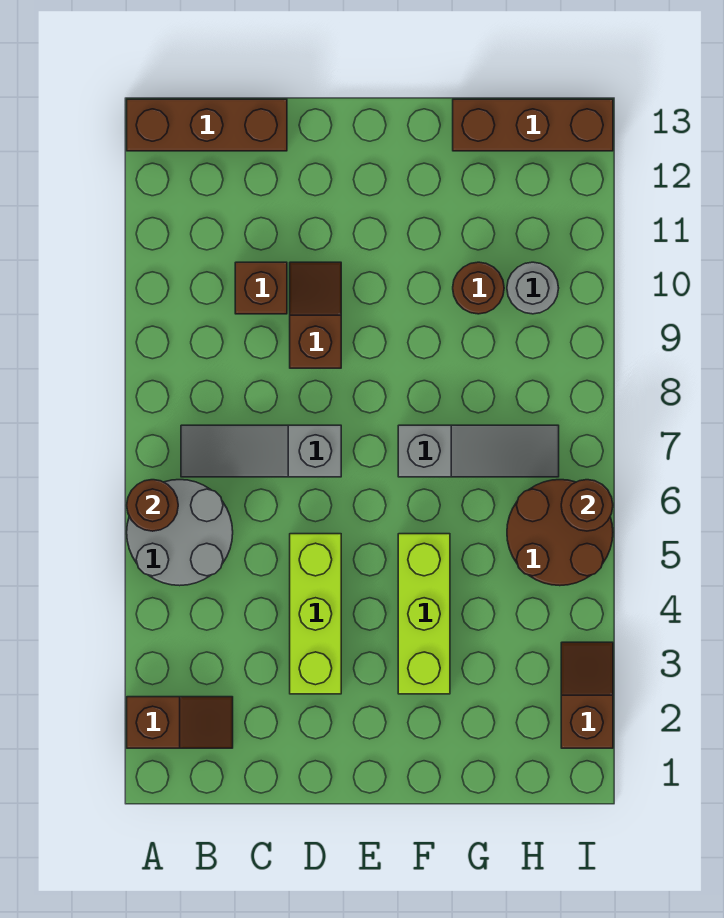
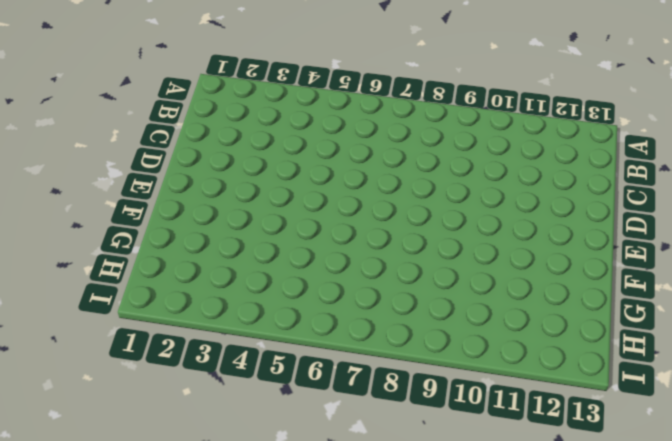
none -> brown slope A2:B2 level 1 top A
none -> grey round brick A5:B6 level 1
none -> brown brick A13:C13 level 1

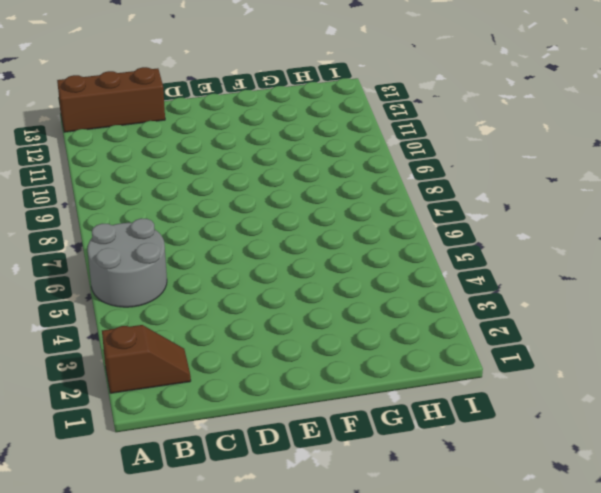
none -> grey slope B7:D7 level 1 top D
none -> brown brick C10 level 1
none -> lime brick D3:D5 level 1

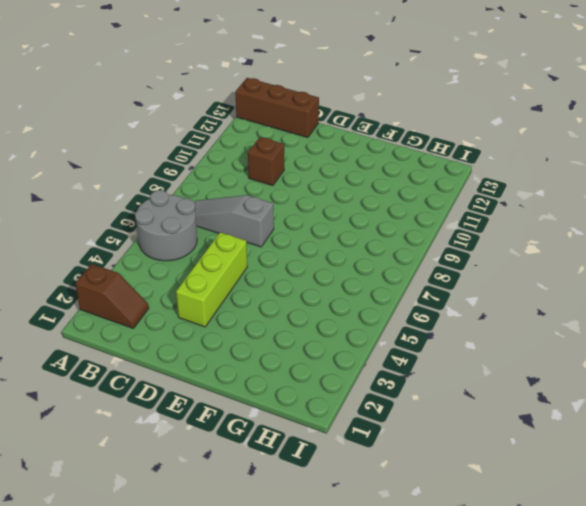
none -> brown slope D9:D10 level 1 top 9
none -> lime brick F3:F5 level 1
none -> grey slope F7:H7 level 1 top F

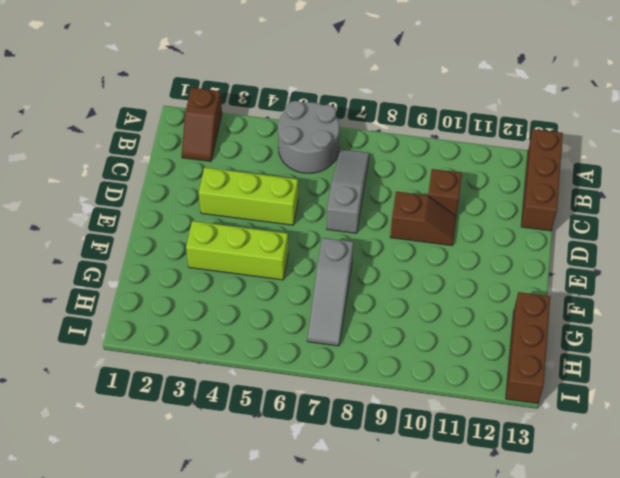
none -> brown round brick G10 level 1
none -> brown round brick H5:I6 level 1
none -> grey round brick H10 level 1

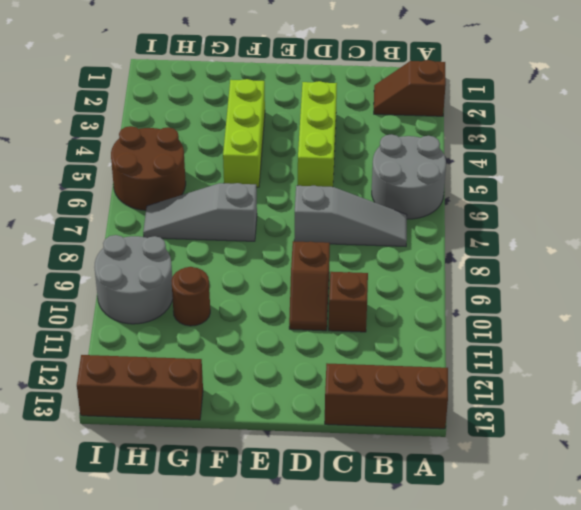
grey round brick H9:I10 level 1 -> grey round brick H10 level 1
none -> brown slope I2:I3 level 1 top 2
none -> brown round brick A6 level 2
none -> brown round brick I6 level 2

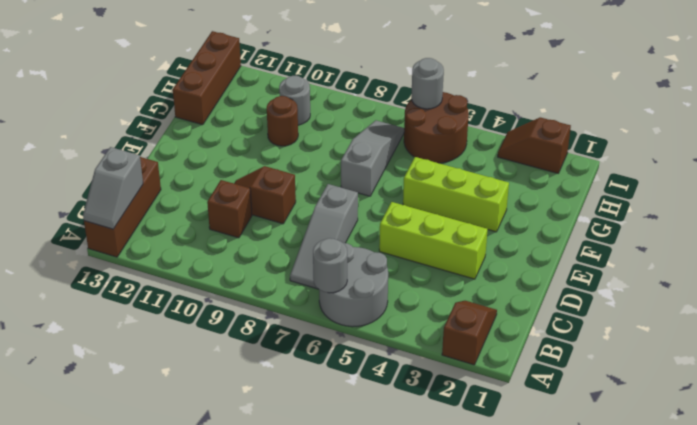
grey round brick A6 level 2 -> brown round brick A6 level 2
grey slope A13:B13 level 2 top B -> none
grey round brick I6 level 2 -> brown round brick I6 level 2

